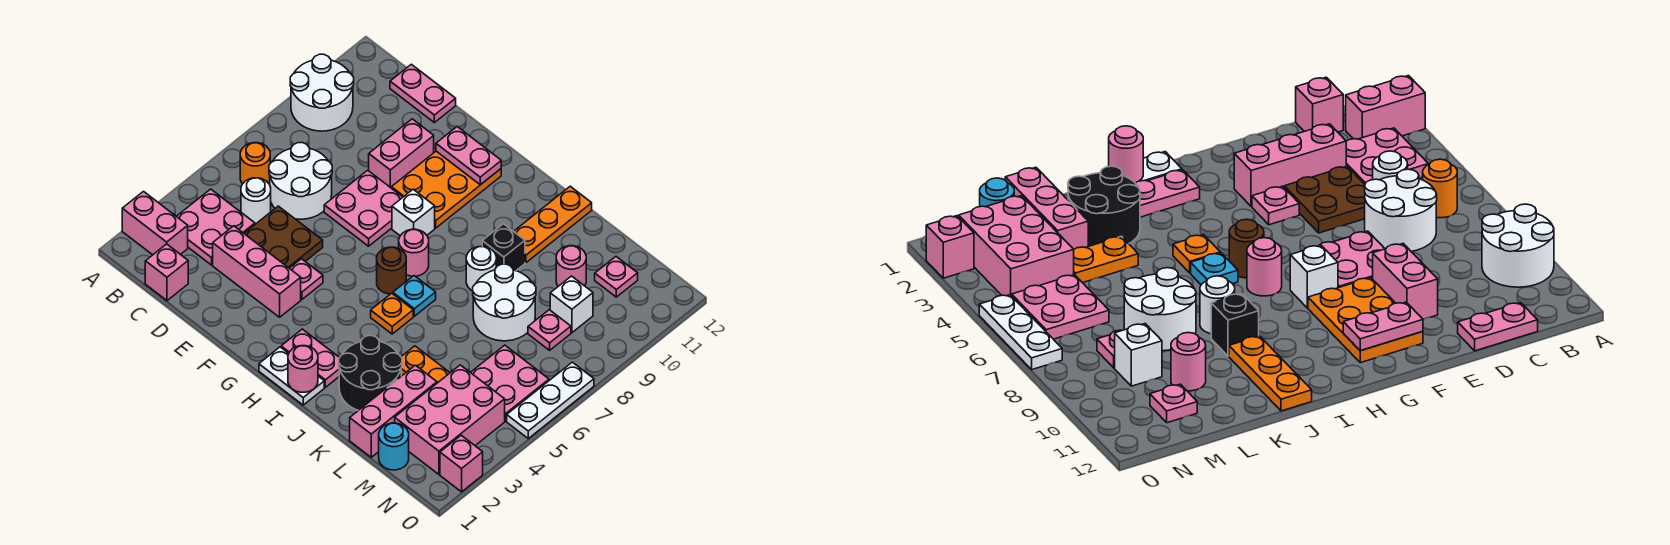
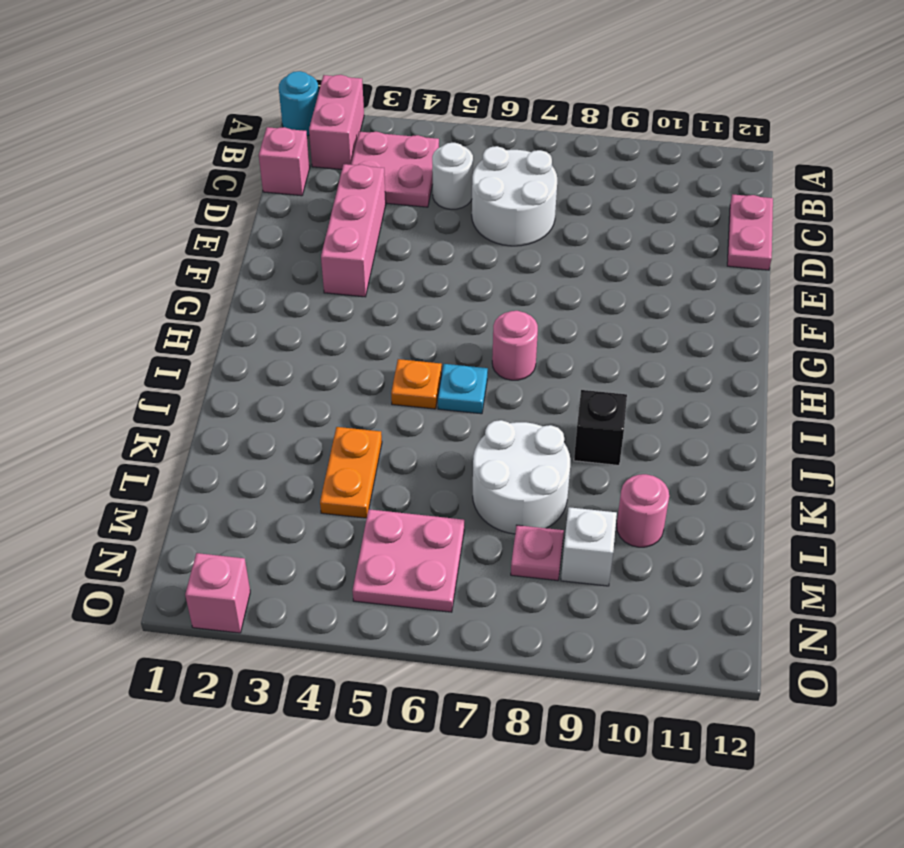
cyan round brick A1 level 1 -> cyan round brick M1 level 1
none -> white round brick A9:B10 level 1
none -> orange round brick B6 level 1
none -> brown plate D4:E5 level 1
none -> pink plate E7:F8 level 1

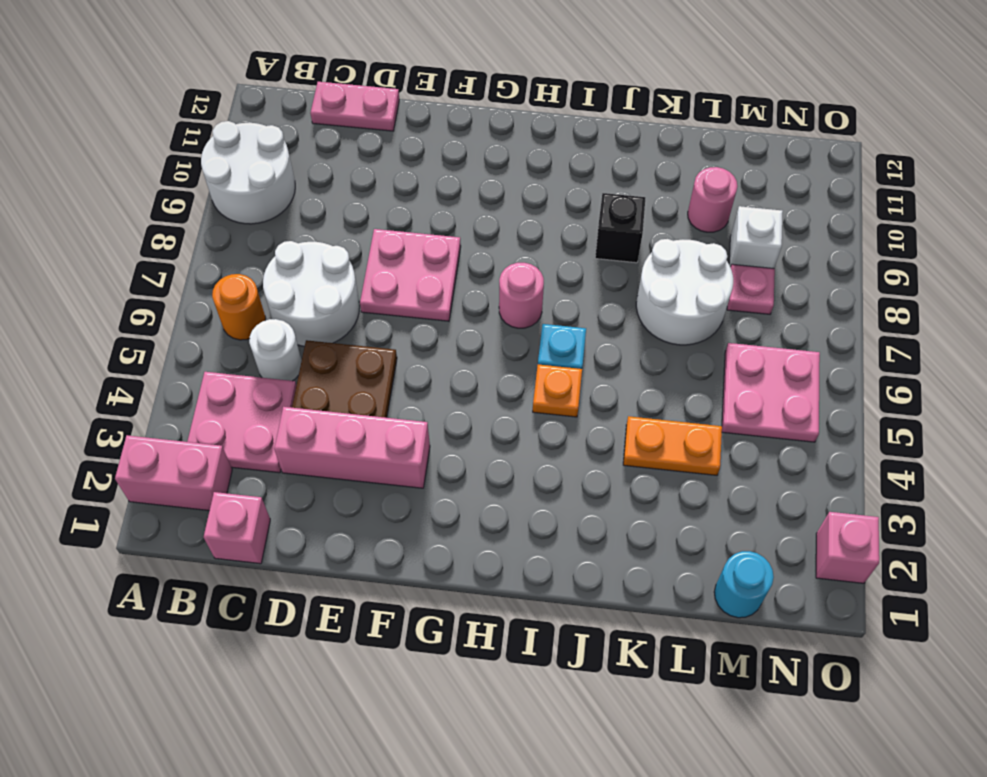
none -> pink brick E9:E10 level 1
none -> pink plate F4 level 1
none -> orange plate F9:G11 level 1
none -> white brick G8 level 1

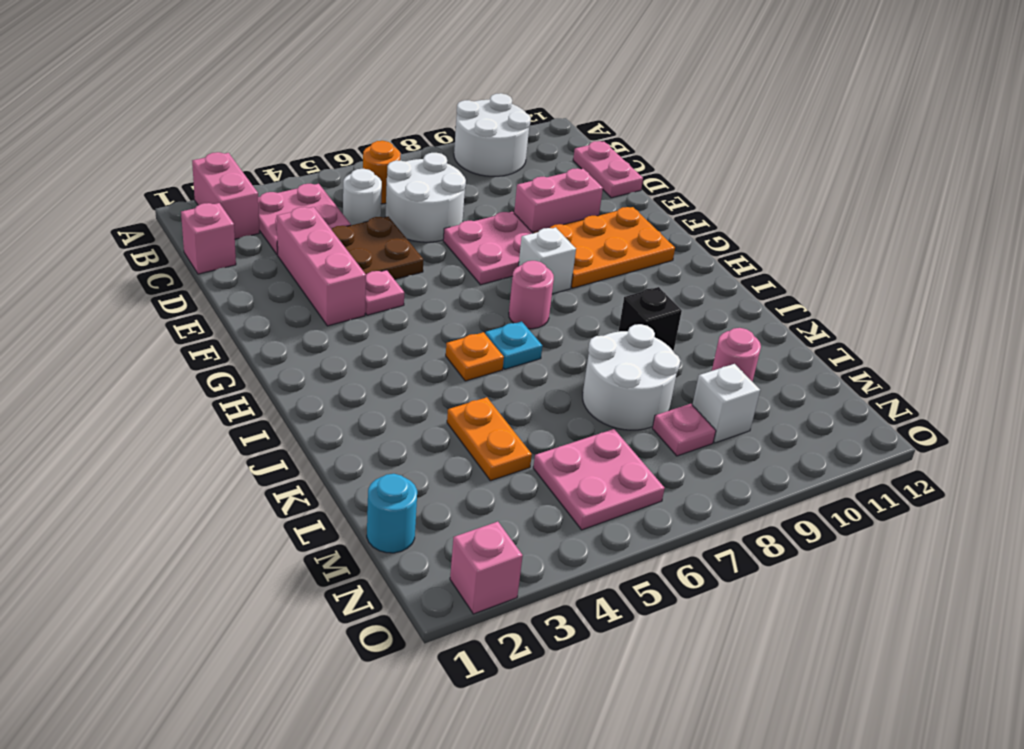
none -> white plate H1:I1 level 1
none -> pink plate H2:I2 level 1
none -> brown round brick H6 level 1
none -> black round brick J2:K3 level 1

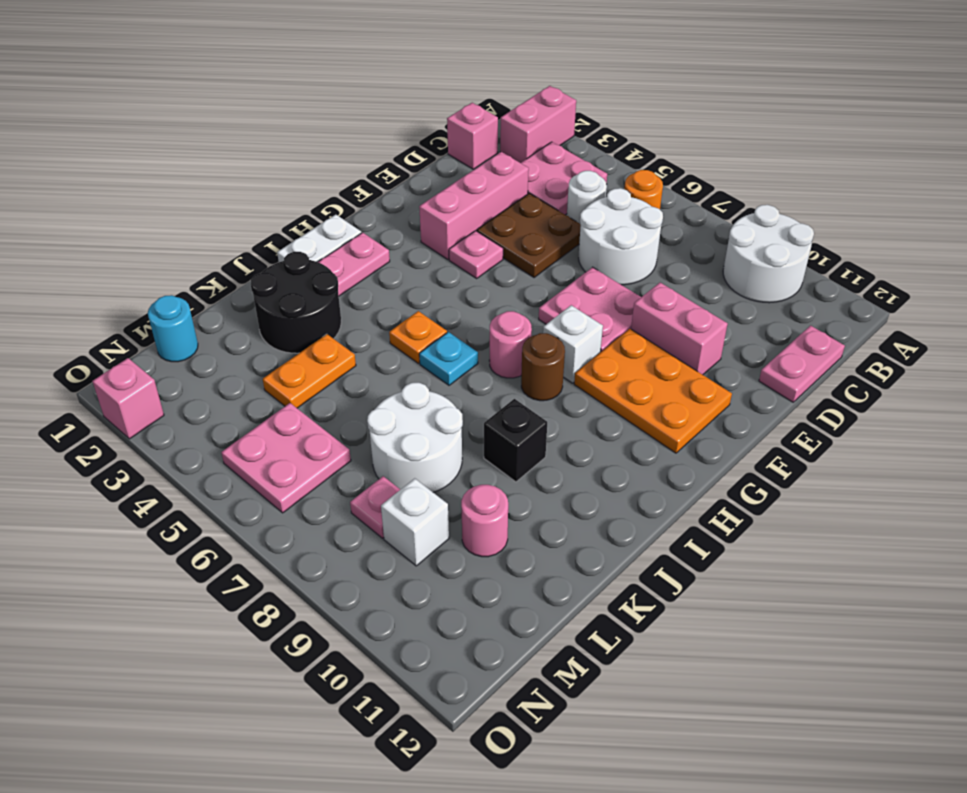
brown round brick H8 level 1 -> brown round brick H6 level 1
none -> white round brick J8 level 1
none -> orange plate J10:J12 level 1
none -> pink brick L1:L3 level 1
none -> pink brick M2:N4 level 1

